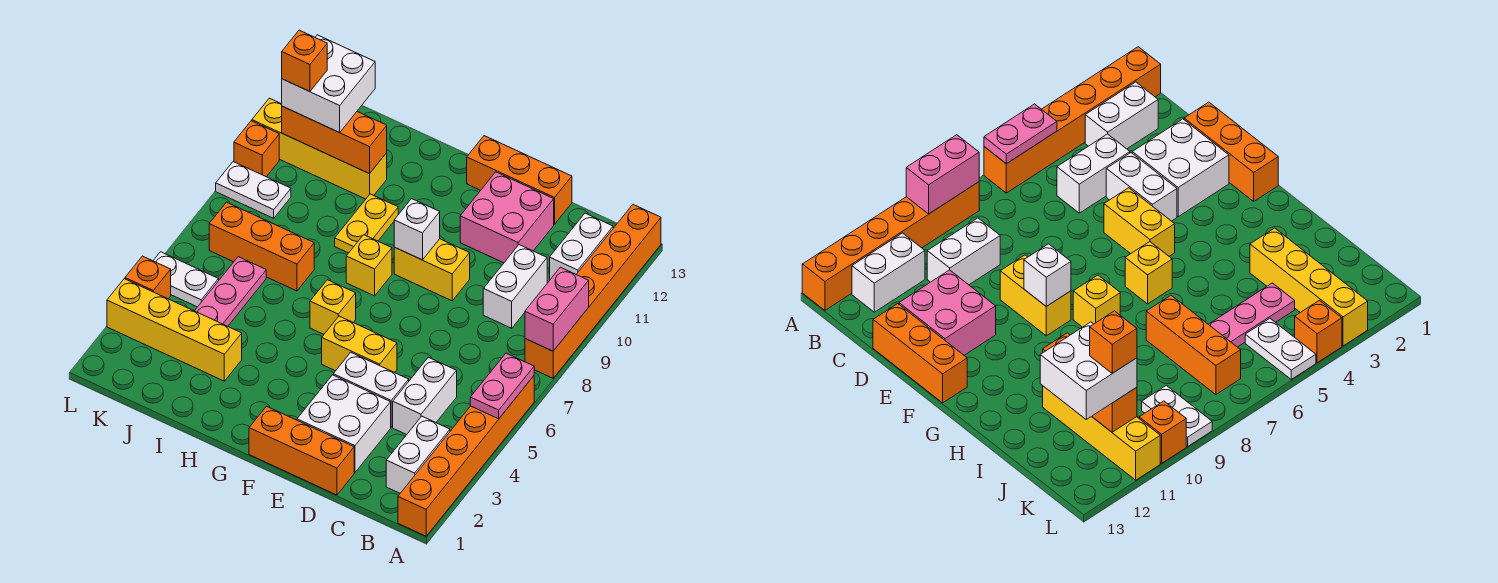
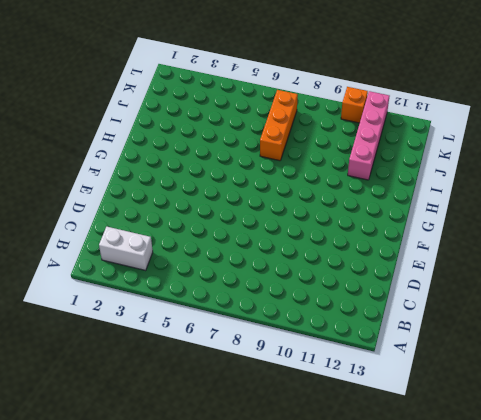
pink brick I11:L11 level 1 -> yellow brick I11:L11 level 1
none -> orange brick A1:A6 level 1
none -> orange brick A8:A13 level 1
none -> white brick B11:B12 level 1
none -> white brick C4:C5 level 1

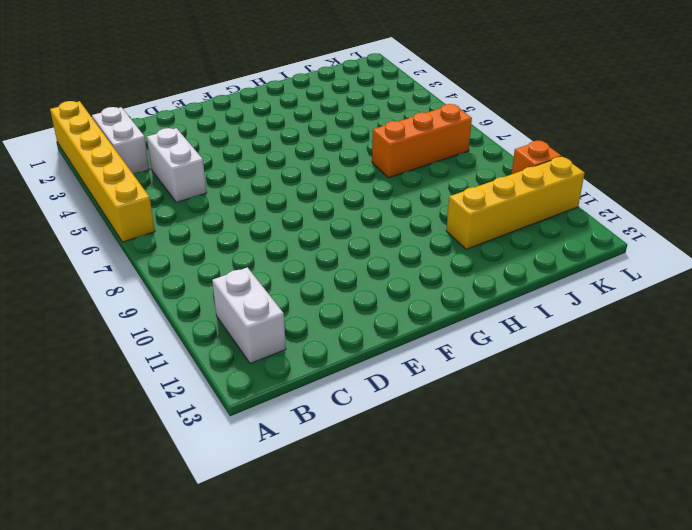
yellow brick A1:A6 level 1 -> orange brick A1:A6 level 1
none -> orange brick A8:A13 level 1
none -> white brick C9:C10 level 1
none -> orange brick D1:F1 level 1
none -> white brick D2:E3 level 1

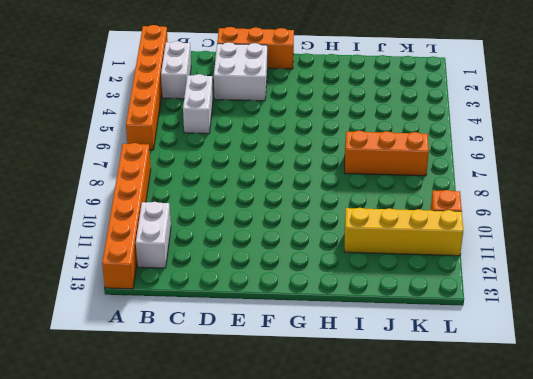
none -> white brick C9:C10 level 1
none -> white brick D4:E4 level 1
none -> pink brick D11:E12 level 1
none -> orange brick D13:F13 level 1

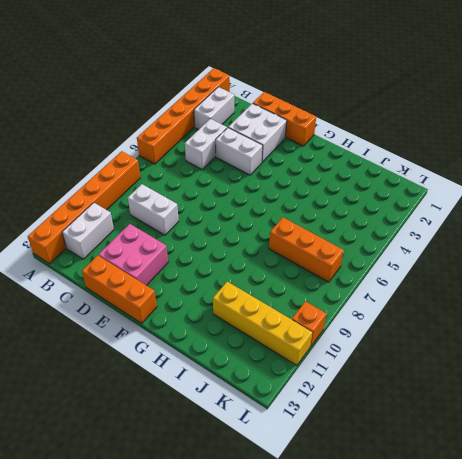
white brick C9:D9 level 1 -> white brick C9:C10 level 1
none -> yellow brick E5:F5 level 1
none -> yellow brick E9:F9 level 1
none -> yellow brick G6 level 1
none -> yellow brick G8 level 1

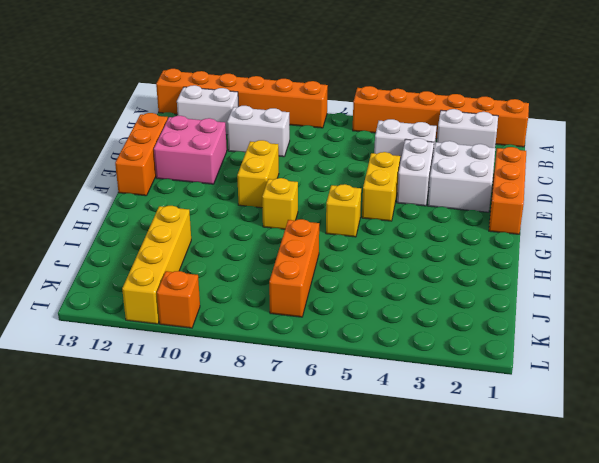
none -> yellow plate H9:H10 level 1
none -> yellow brick I3:L3 level 1
none -> pink plate J4:J6 level 1
none -> white plate K5:L5 level 1

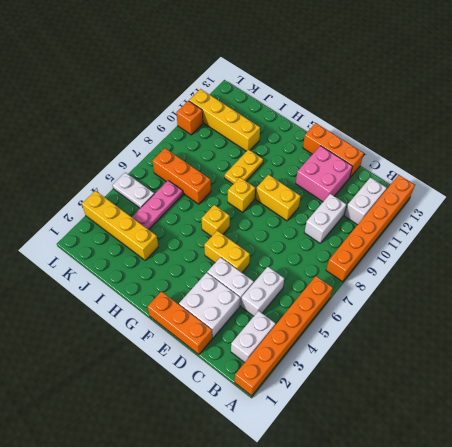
none -> white plate K9:L9 level 1
none -> orange brick L4 level 1
none -> pink plate A5:A6 level 2
none -> pink brick A8:A9 level 2

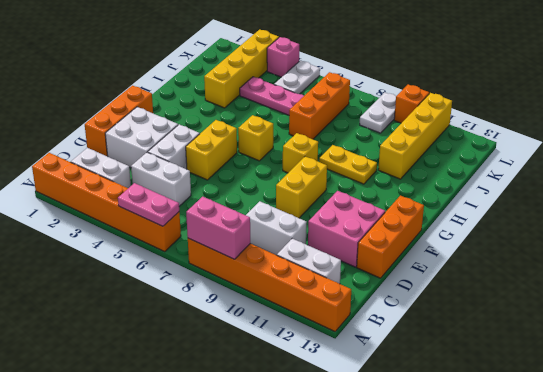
pink brick L4 level 1 -> orange brick L4 level 1
none -> white brick F9 level 2
none -> orange brick I11:K11 level 2
none -> white brick J11:K12 level 3
none -> orange brick K11 level 4

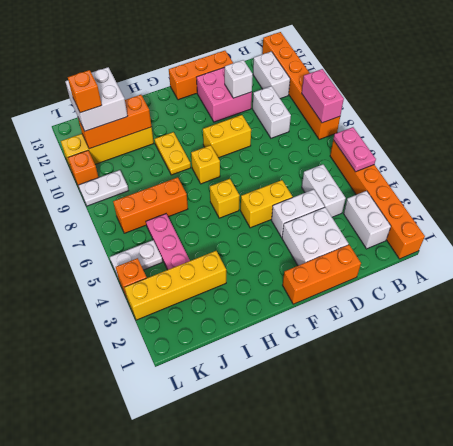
white brick D11 level 2 -> white brick F9 level 2

